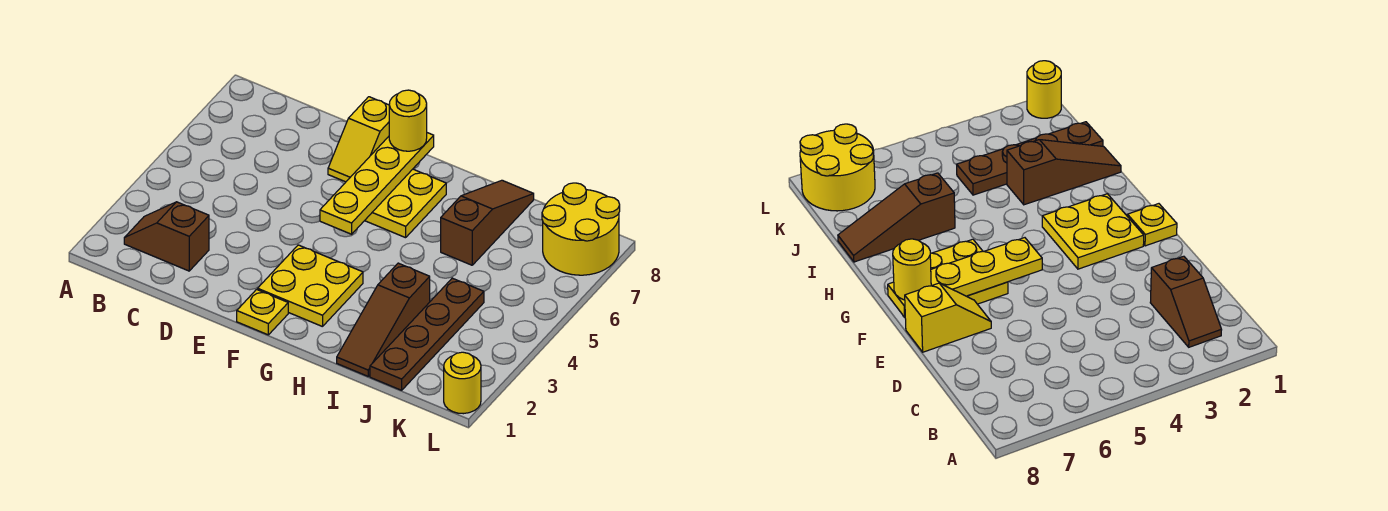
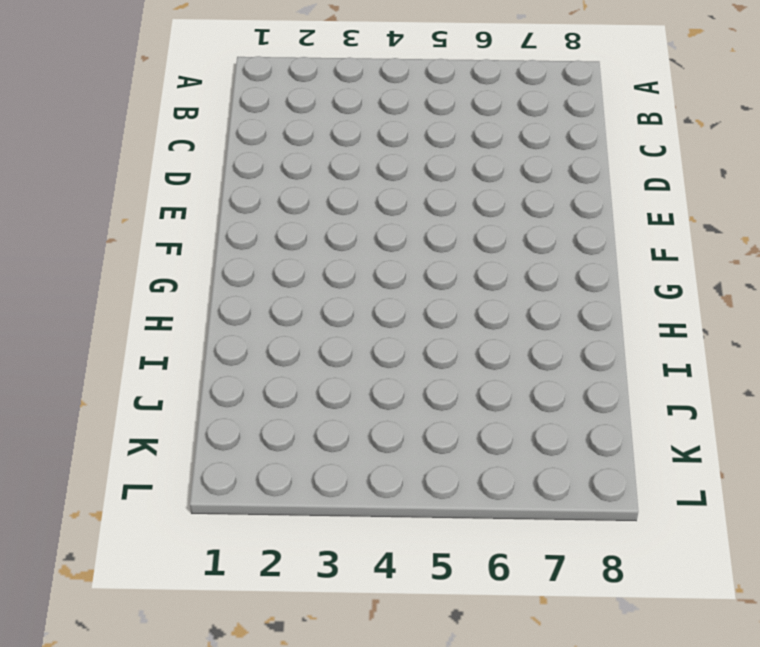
none -> brown slope B2:C2 level 1 top C
none -> yellow slope E7:E8 level 1 top 8
none -> yellow plate F1 level 1

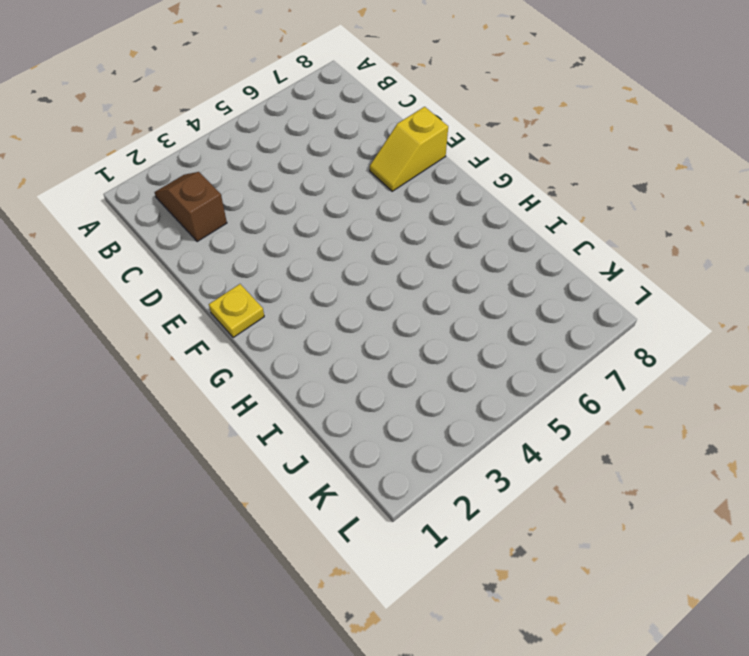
none -> yellow plate F2:G3 level 1
none -> yellow plate F6:G7 level 1
none -> brown slope I1:I3 level 1 top 3

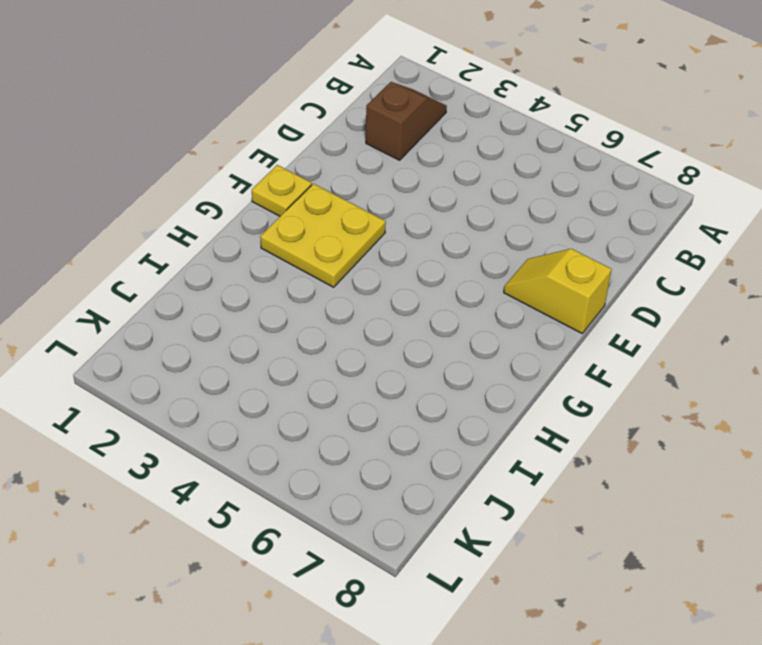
none -> yellow plate F6:G7 level 1
none -> brown slope I1:I3 level 1 top 3
none -> brown slope I6:I8 level 1 top 6

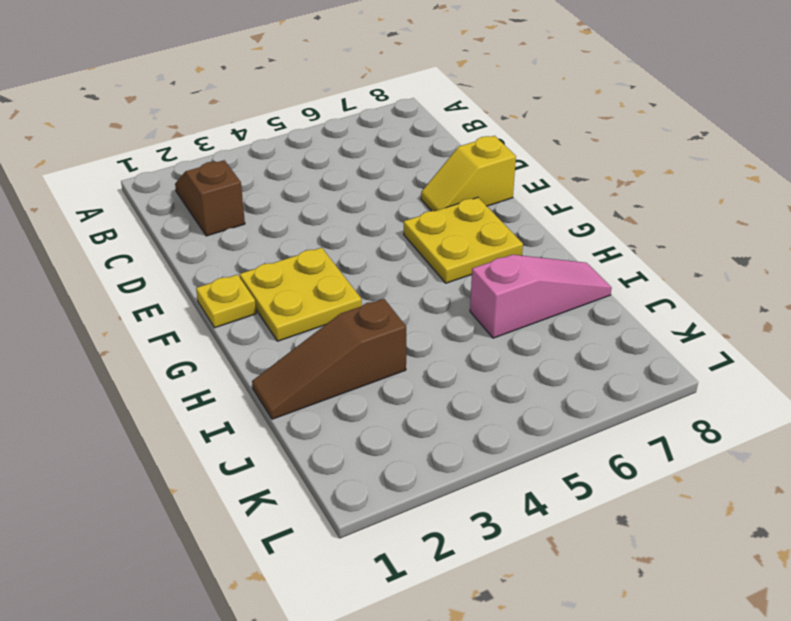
pink slope I6:I8 level 1 top 6 -> brown slope I6:I8 level 1 top 6
none -> brown plate J1:J4 level 1
none -> yellow round brick K7:L8 level 1
none -> yellow round brick L1 level 1

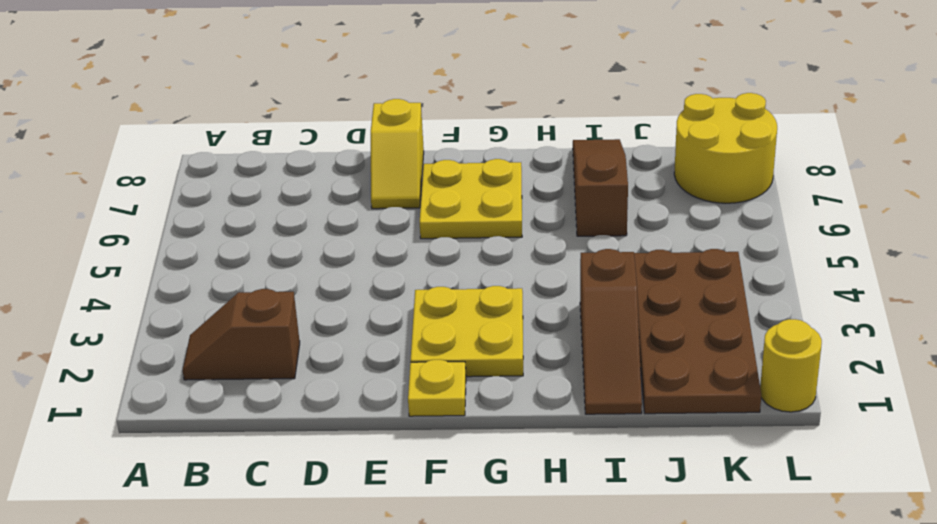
brown plate J1:K4 level 1 -> brown plate J1:J4 level 1
none -> yellow plate F5:F8 level 2
none -> yellow round brick F8 level 3

